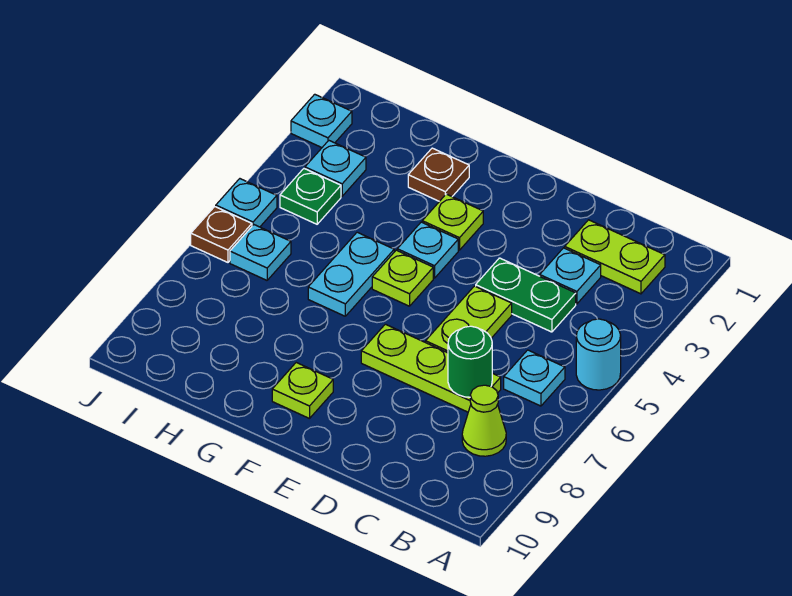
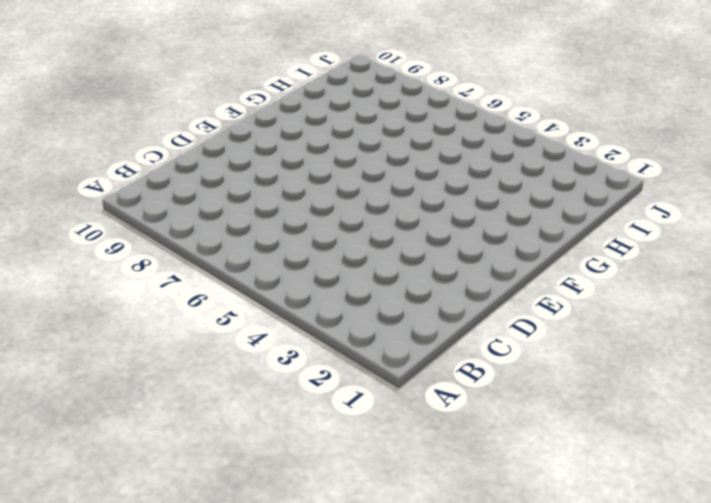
none -> cyan round brick A5 level 1
none -> lime plate B2:C2 level 1
none -> cyan plate B6 level 1

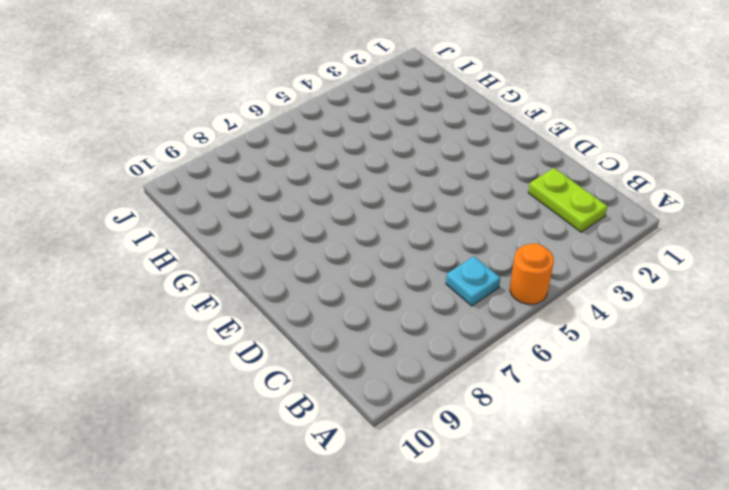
orange round brick A5 level 1 -> cyan round brick A5 level 1
none -> lime cone B8 level 1
none -> cyan plate C3 level 1
none -> green plate C4:D4 level 1

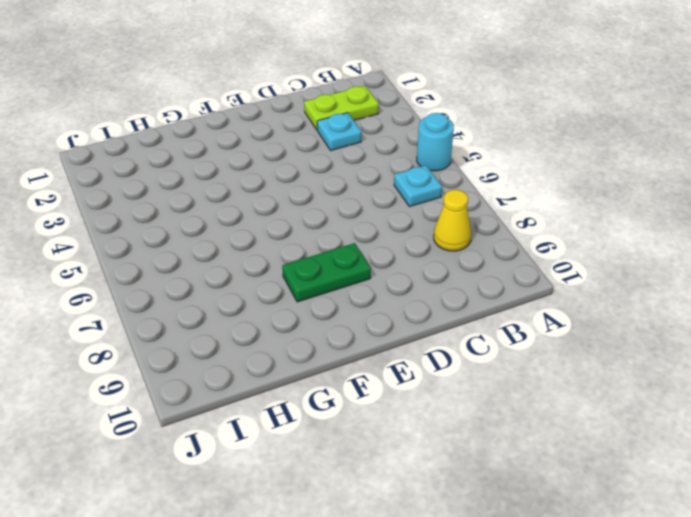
yellow cone B8 level 1 -> lime cone B8 level 1
green plate E8:F8 level 1 -> green plate C4:D4 level 1
none -> lime plate C7:E7 level 1
none -> lime plate D5:D6 level 1
none -> lime plate F3 level 1

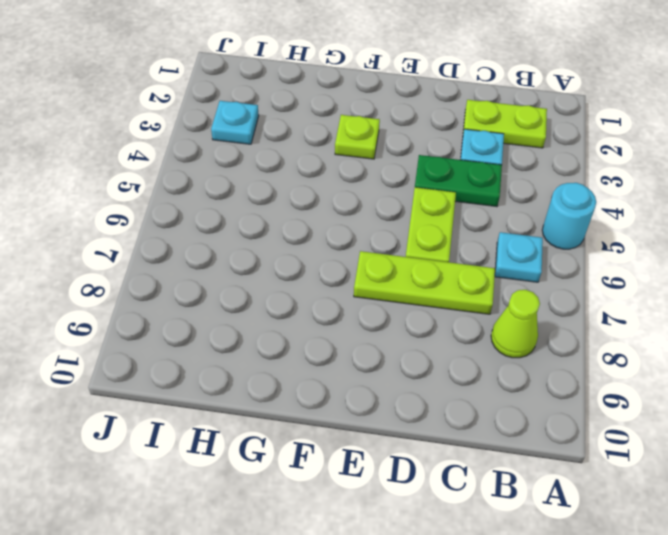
none -> cyan plate F4 level 1
none -> lime plate F5 level 1
none -> lime plate F9 level 1

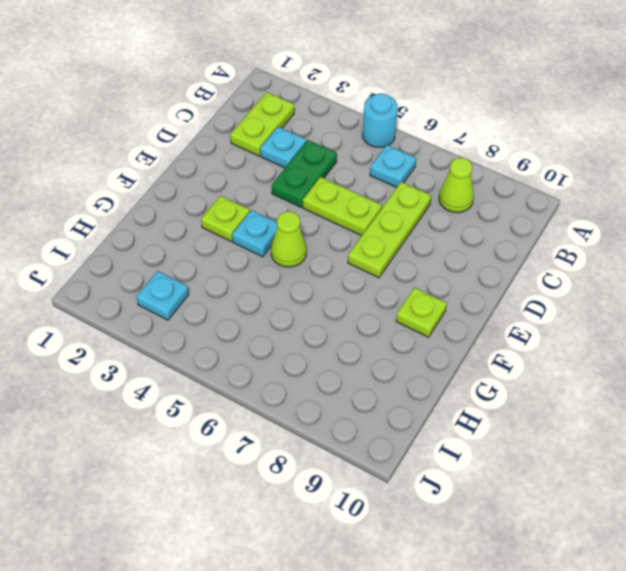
lime cone F5 level 1 -> lime plate F5 level 1
none -> brown plate G2 level 1
none -> cyan plate G5:G6 level 1
none -> green plate I4 level 1

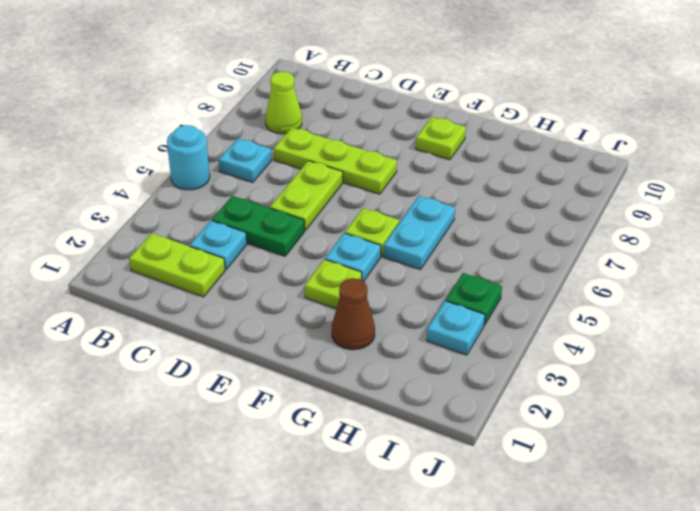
brown cone G2 level 1 -> brown plate G2 level 1
none -> cyan plate I6 level 1
none -> cyan plate J2 level 1
none -> cyan plate J5 level 1

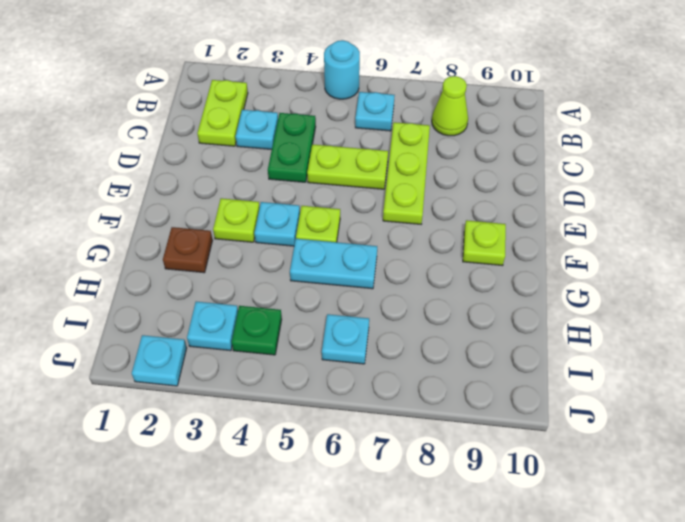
none -> cyan plate J5 level 1
none -> brown plate J6 level 1
none -> green round brick C7 level 2

